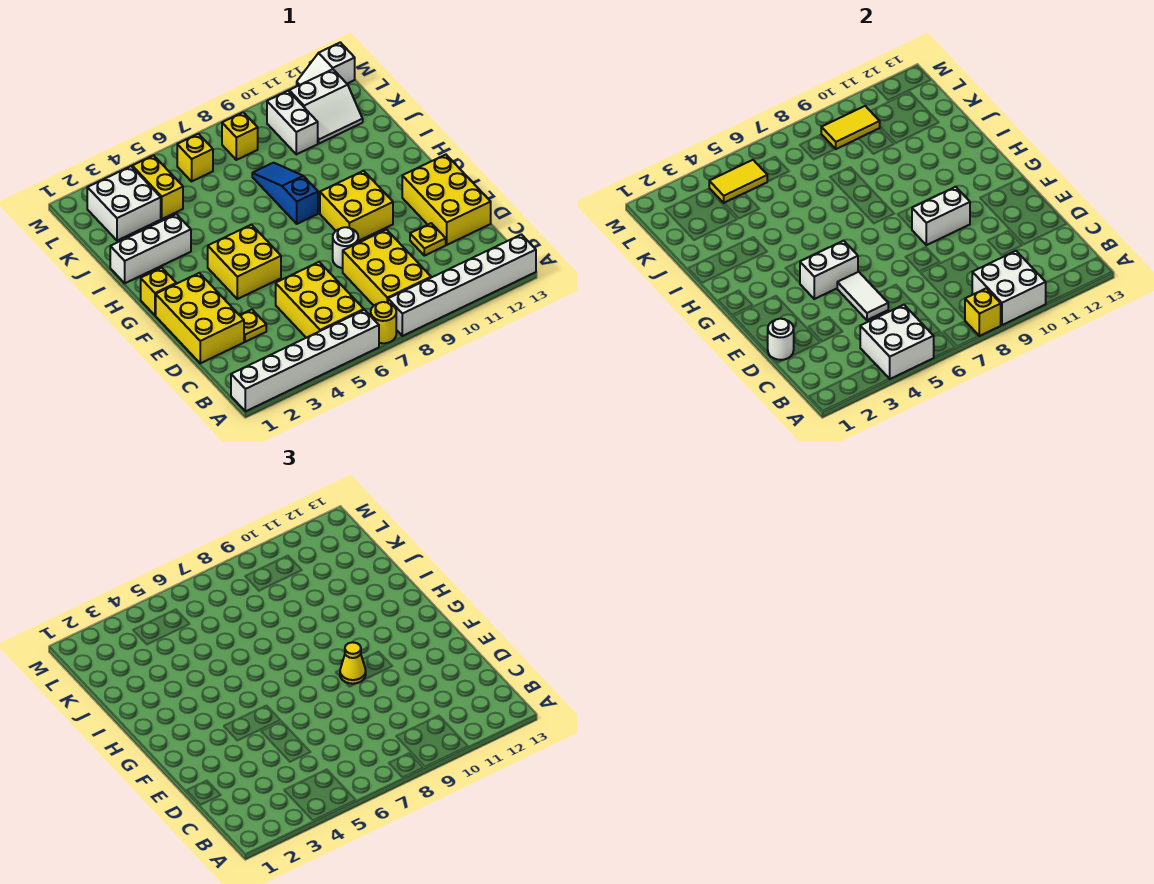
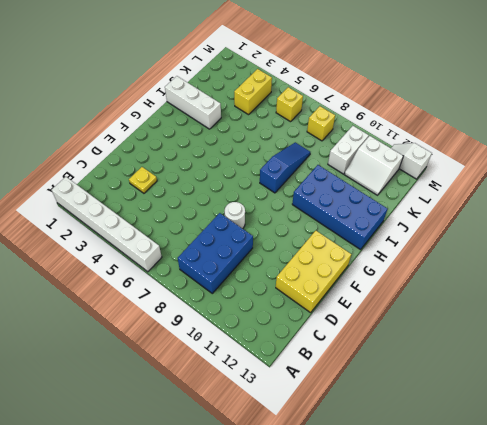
blue brick B8:D9 level 1 -> yellow brick B8:D9 level 1
blue brick H10:I13 level 1 -> none
none -> yellow round brick A7 level 1
none -> white brick A8:A13 level 1
none -> yellow brick B5:D6 level 1
none -> yellow brick D1:F2 level 1

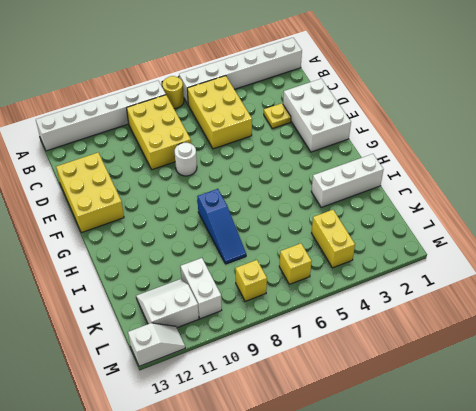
white brick D1:F2 level 1 -> yellow brick D1:F2 level 1
none -> yellow plate D11 level 1
none -> yellow brick F4:G5 level 1
none -> yellow brick F9:G10 level 1
none -> yellow brick G1 level 1

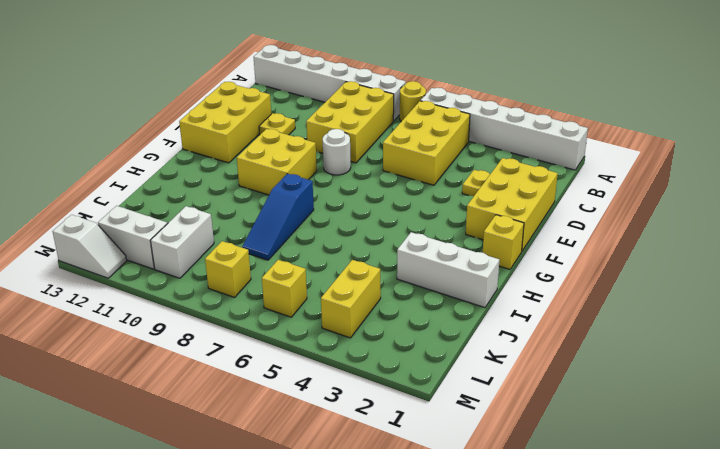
none -> yellow brick F4:G5 level 1
none -> white brick K2:L3 level 1
none -> white brick A4:B5 level 2
none -> yellow brick A8 level 2

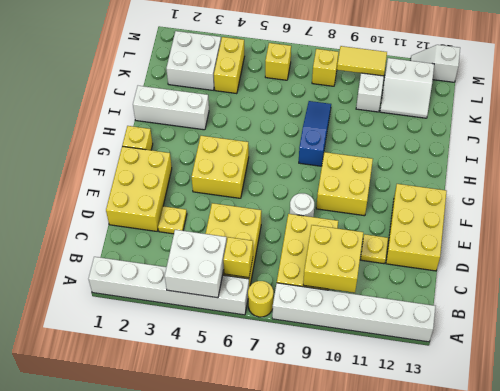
yellow brick B6 level 2 -> yellow brick A8 level 2
yellow brick B9:C10 level 2 -> white brick A9:B10 level 2
none -> white round brick D1 level 2
none -> white tile D5:E5 level 2
none -> white brick F4:F5 level 2
none -> white brick F9:F10 level 2

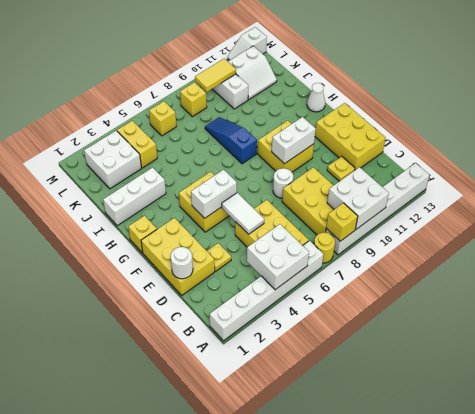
white cone H13 level 1 -> none
none -> yellow tile L4:L5 level 2
none -> yellow cone F9 level 3

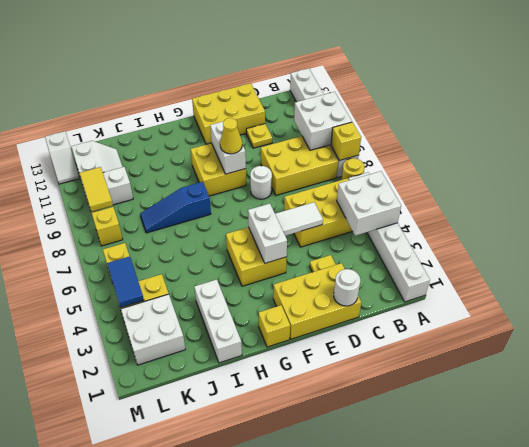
blue tile L4:L5 level 2 -> yellow tile L4:L5 level 2

